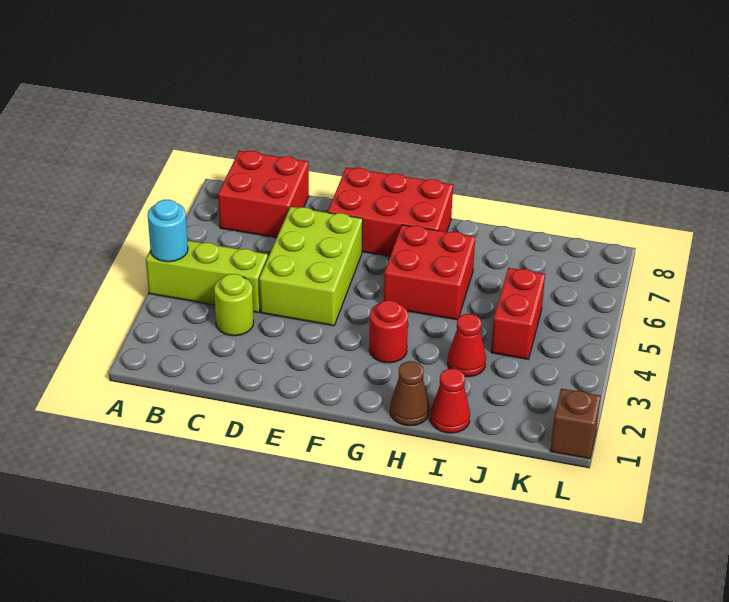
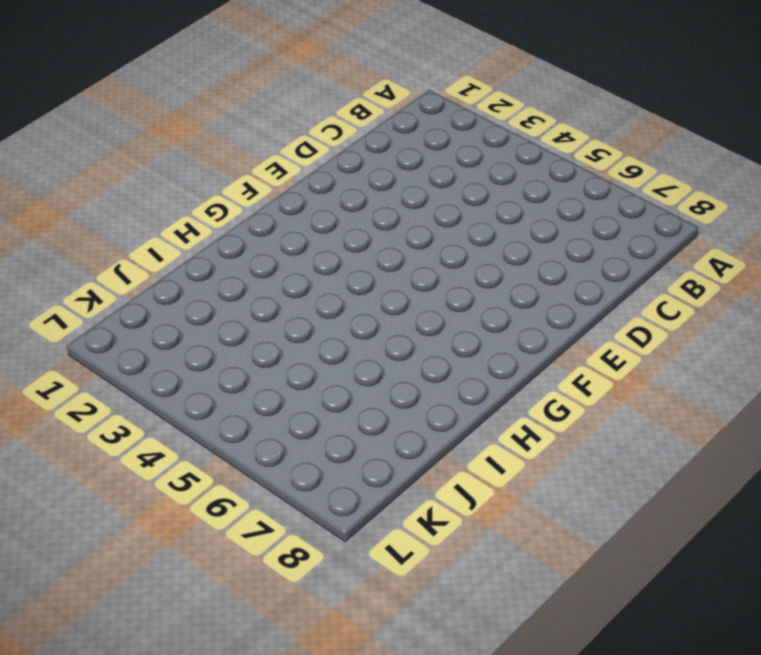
none -> lime brick A4:C4 level 1
none -> red brick B7:C8 level 1
none -> lime round brick C3 level 1

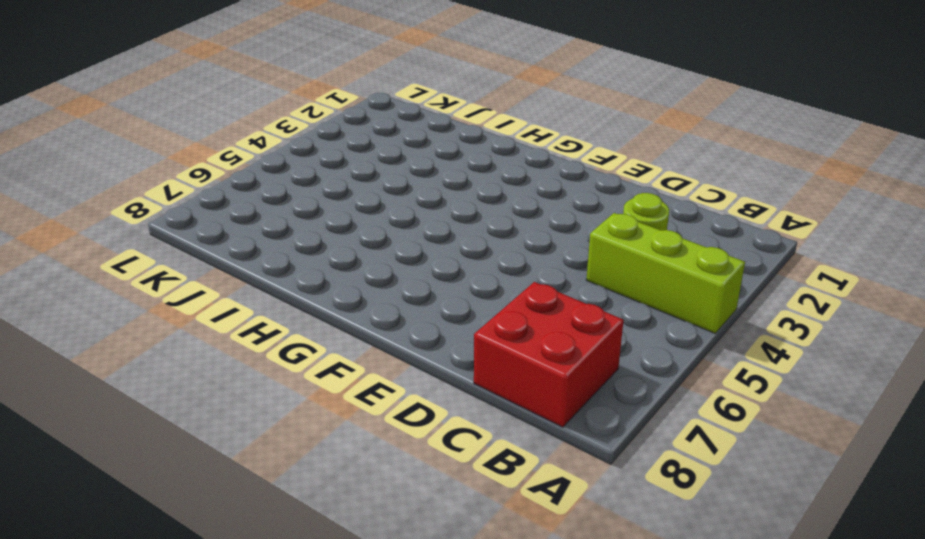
none -> lime brick D4:E6 level 1
none -> red brick E7:G8 level 1
none -> red round brick G3 level 1

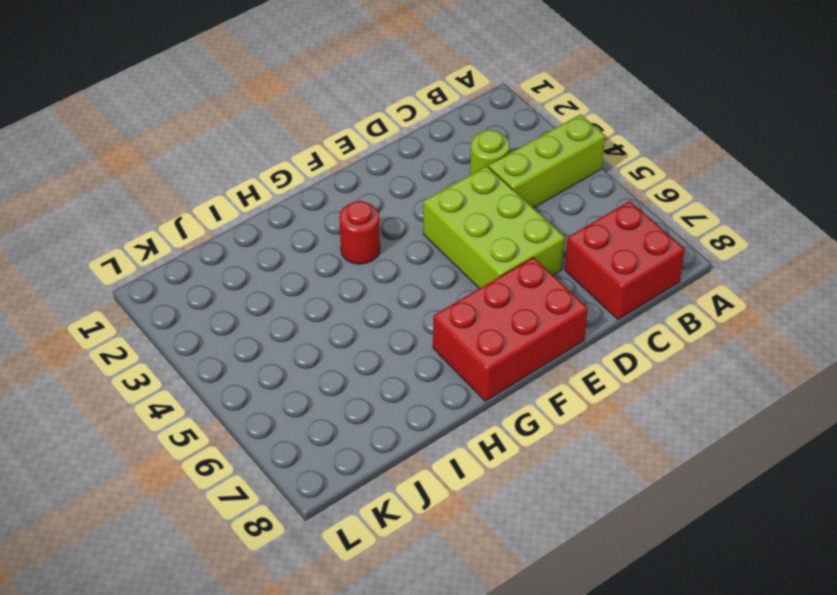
none -> red brick G5:H6 level 1
none -> brown cone H1 level 1
none -> red cone I1 level 1

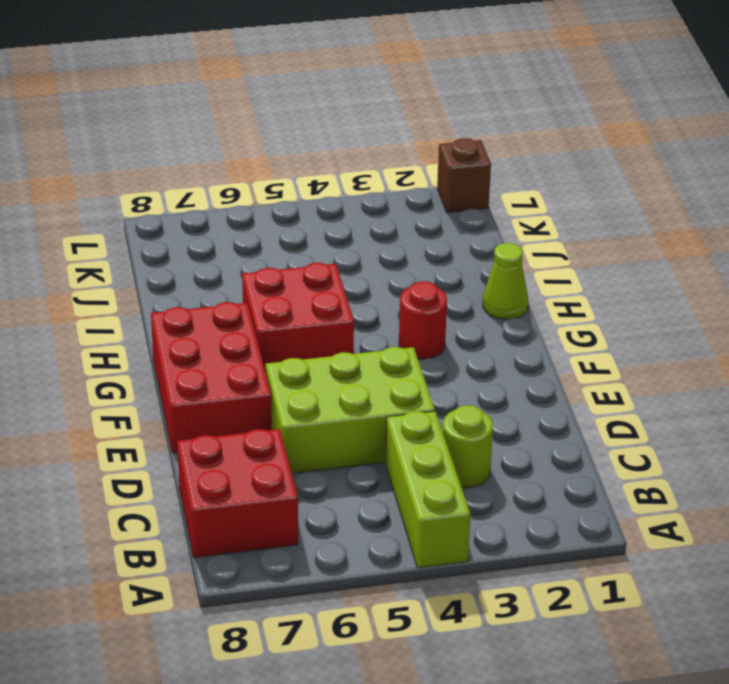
lime cone H1 level 1 -> brown cone H1 level 1
none -> red cone I1 level 1
none -> red cone I3 level 1
none -> red brick J4:J5 level 1

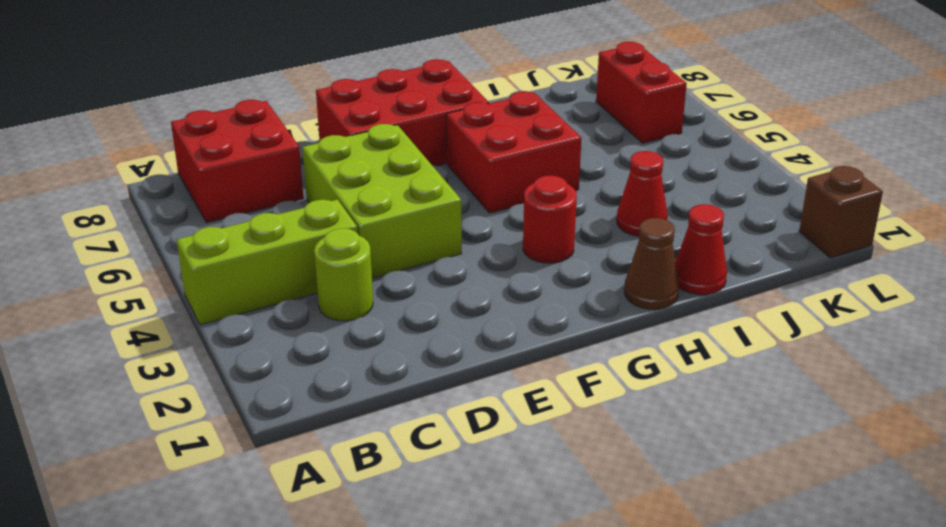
red brick K6:K7 level 1 -> red brick J4:J5 level 1
none -> cyan round brick A4 level 2

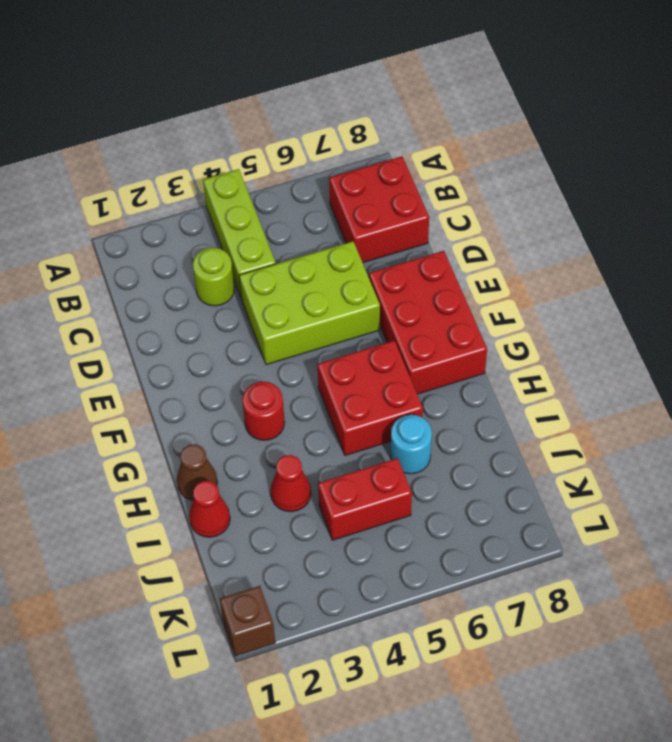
cyan round brick I6 level 1 -> cyan round brick A4 level 2

